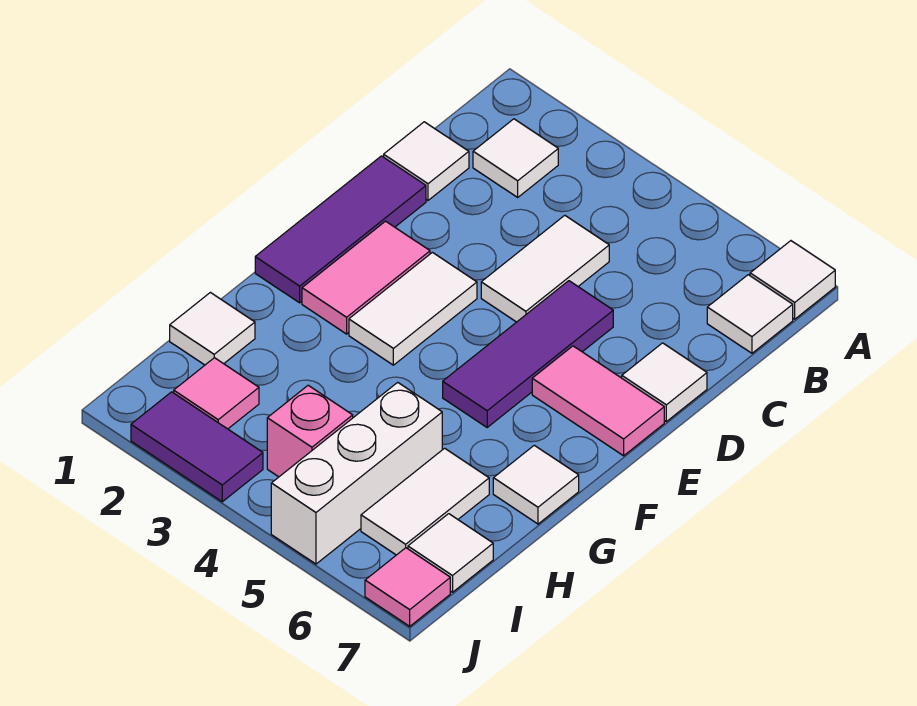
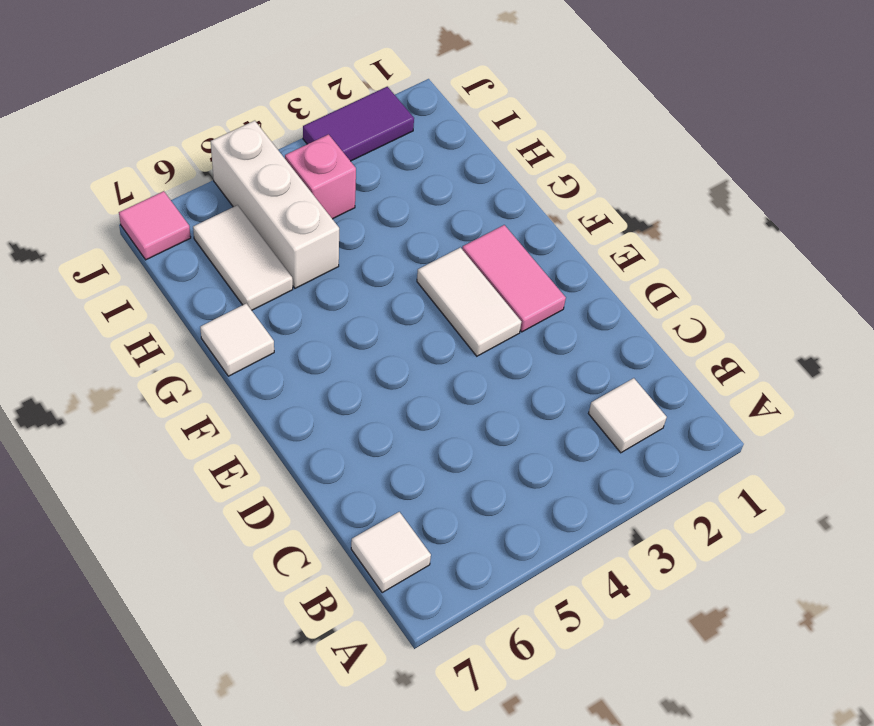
none -> white tile A7 level 1
none -> white tile C1 level 1
none -> white tile C4:D4 level 1

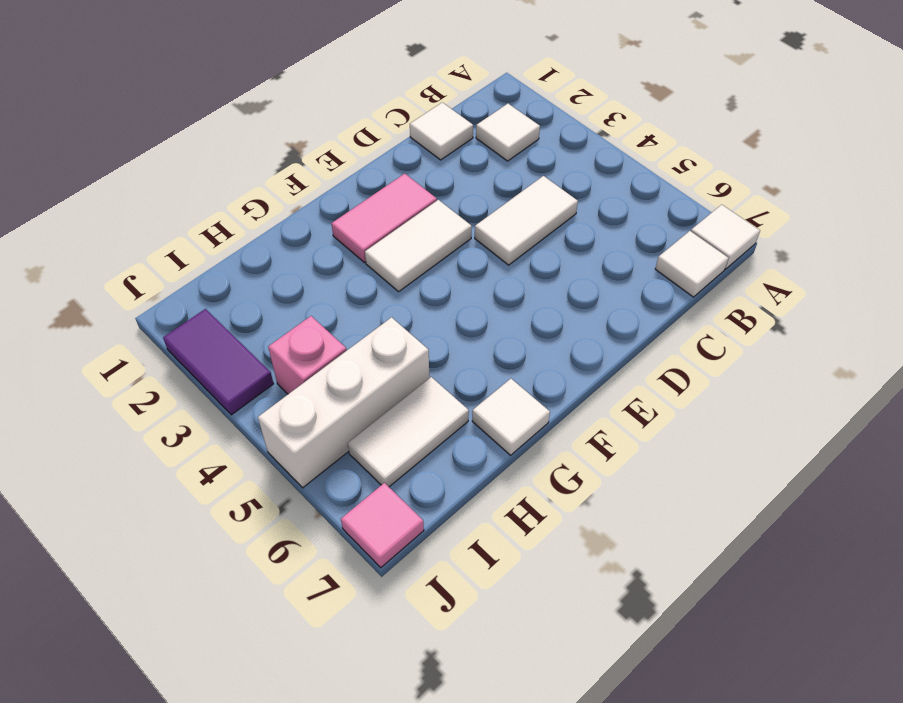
none -> purple tile D1:F1 level 1
none -> purple tile D5:F5 level 1
none -> white tile D7 level 1

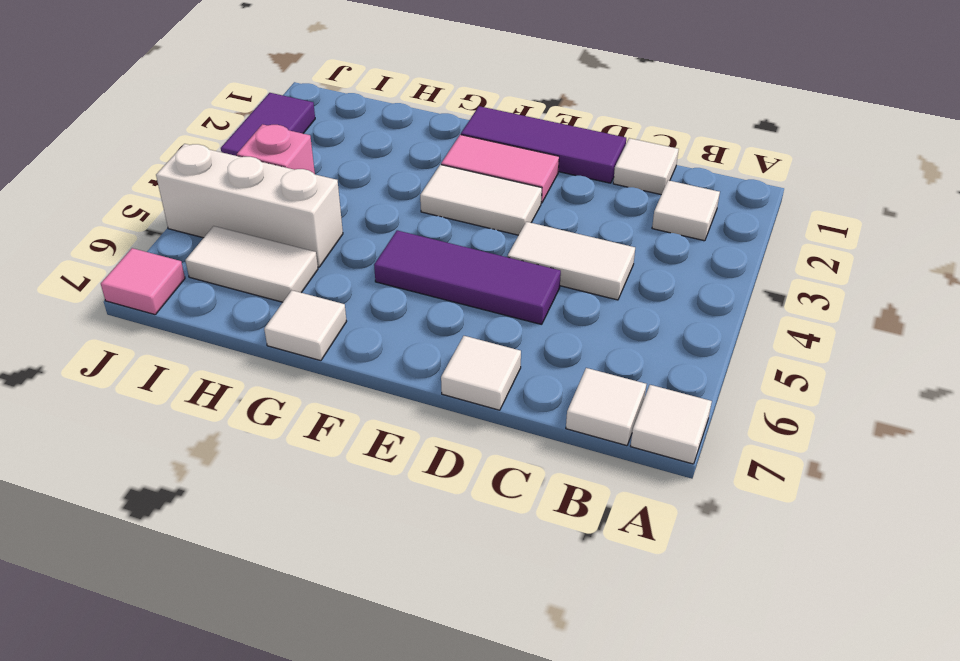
none -> pink tile E6:E7 level 1
none -> white tile H1 level 1
none -> pink tile I2 level 1

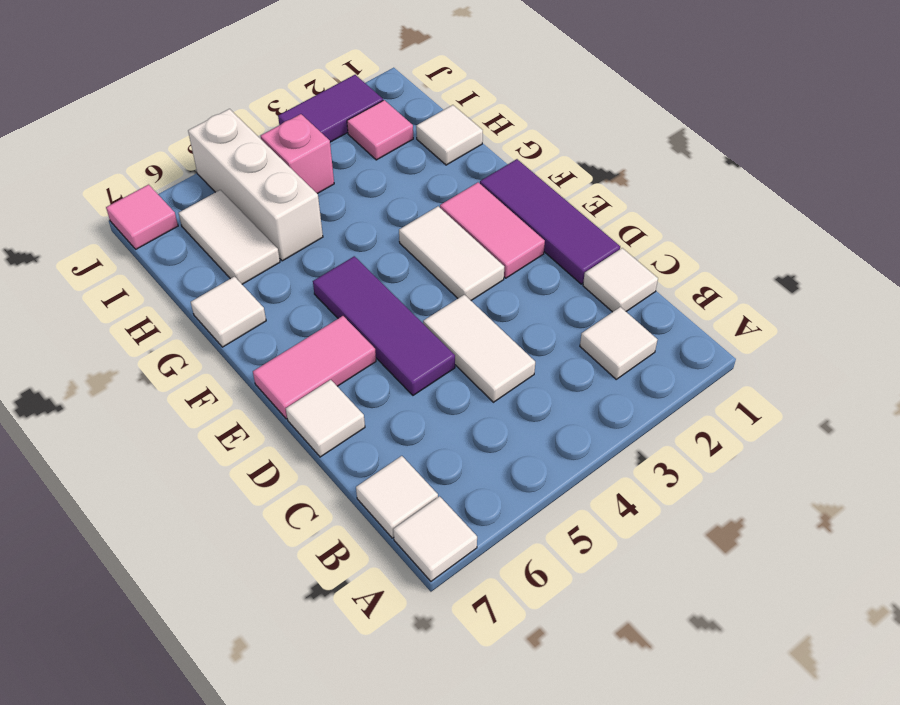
none -> white tile I7 level 1

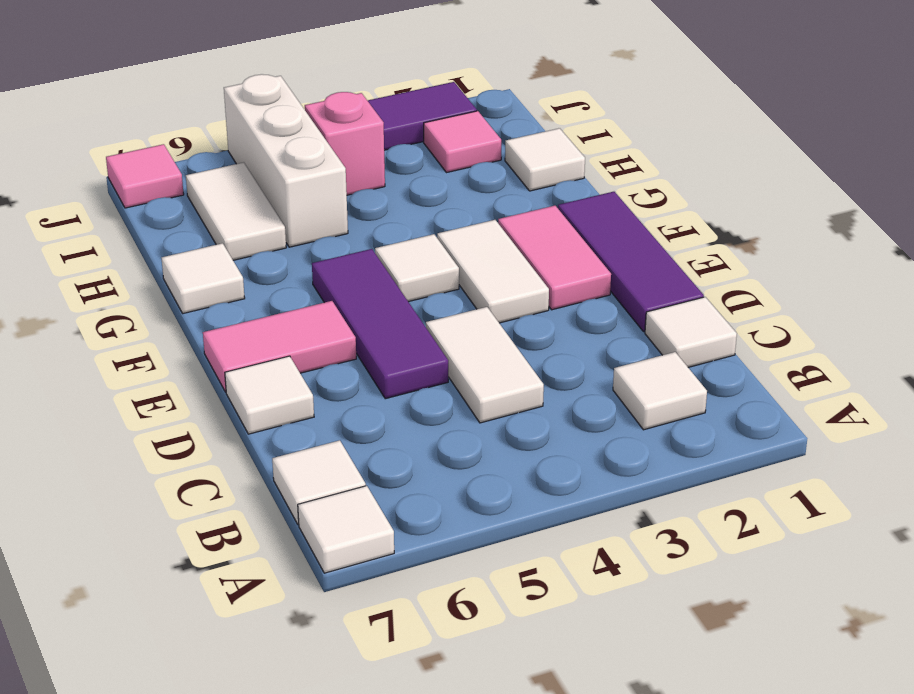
white tile F4 level 1 -> white tile I7 level 1

